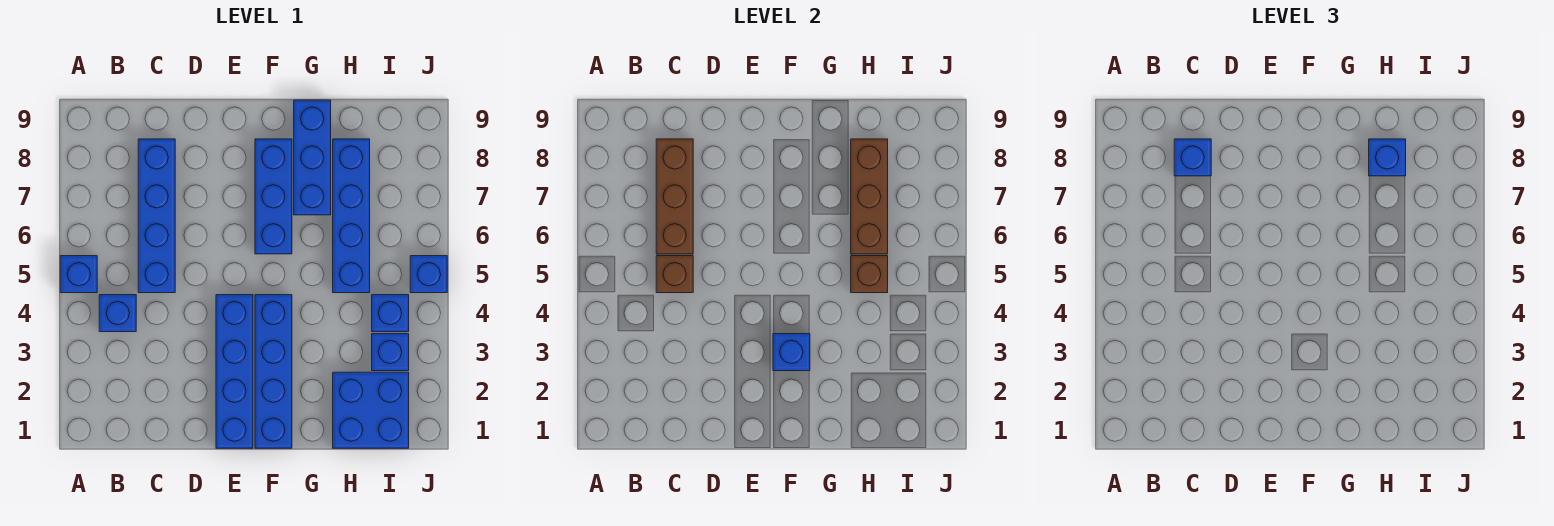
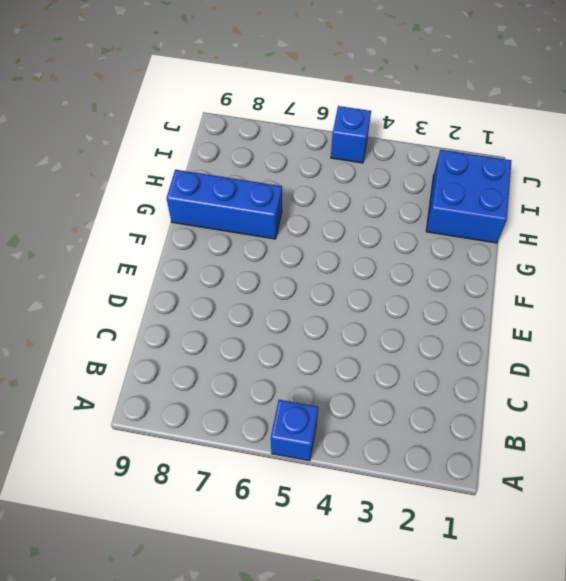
none -> blue brick B4 level 1
none -> blue brick C5:C8 level 1
none -> blue brick E1:E4 level 1

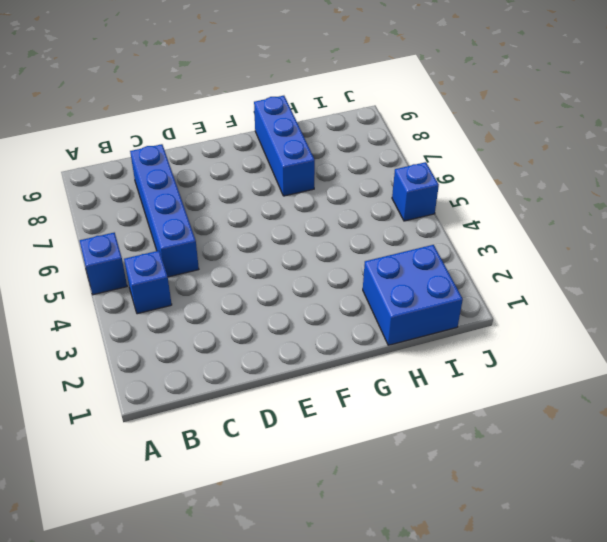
none -> blue brick E1:E4 level 1
none -> blue brick F1:F4 level 1
none -> blue brick F6:F8 level 1

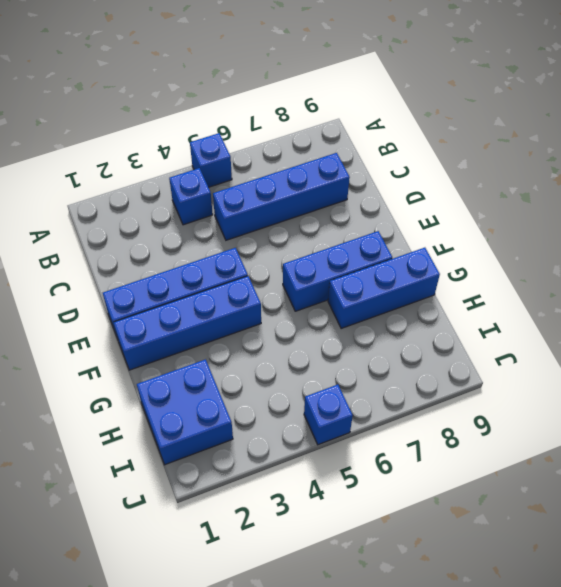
none -> blue brick H5:H8 level 1
none -> blue brick I3 level 1
none -> blue brick I4 level 1

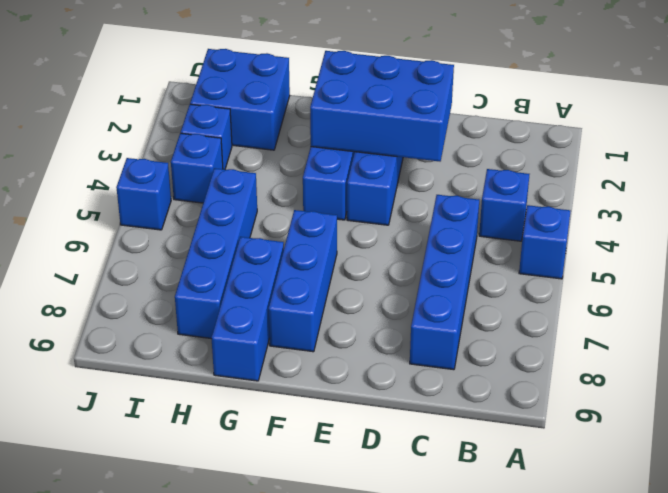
blue brick D2:F3 level 2 -> blue brick F3 level 2
none -> brown brick C5 level 2
none -> brown brick C6:C8 level 2
none -> brown brick H5 level 2

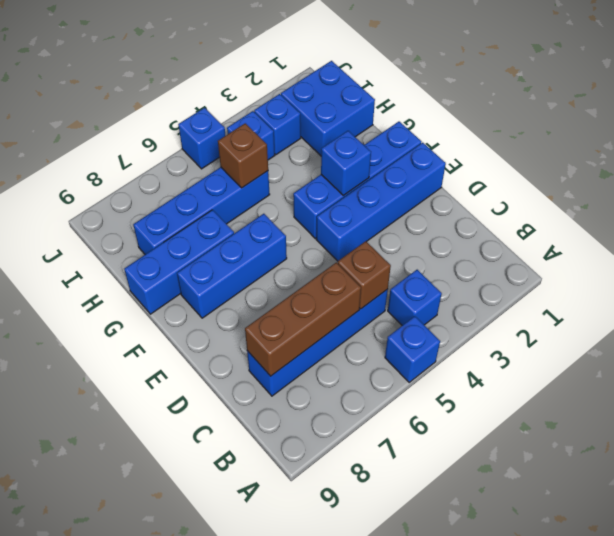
none -> brown brick H6:H8 level 2
none -> blue brick C8 level 3
none -> blue brick H8 level 3

